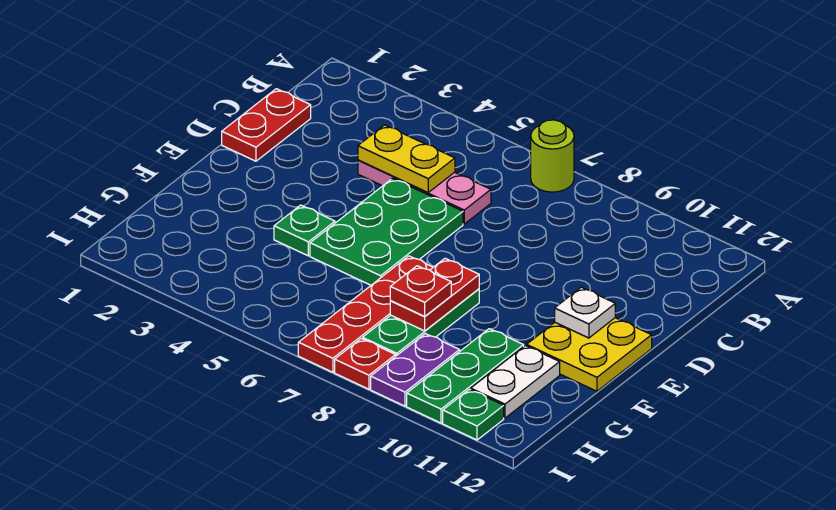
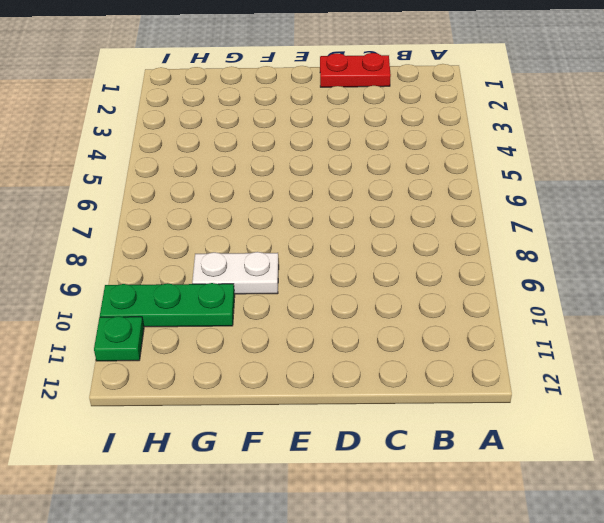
white plate F9:G9 level 1 -> white plate G11:H11 level 1
none -> lime round brick A7 level 1
none -> pink plate C4:C6 level 1
none -> green plate D5:F6 level 1

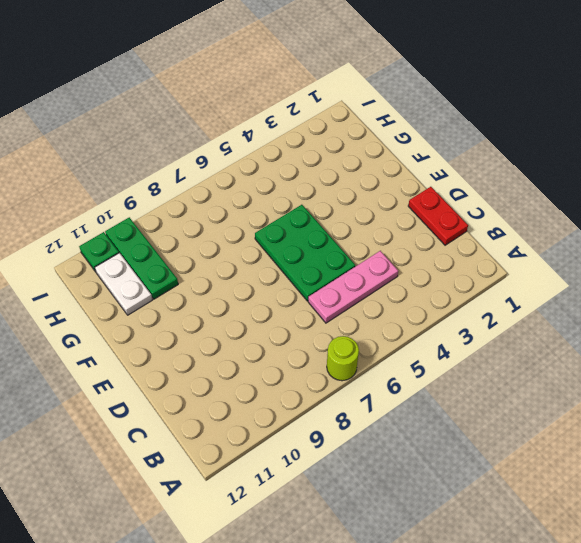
none -> yellow plate E11:F12 level 1
none -> green plate F4 level 1
none -> red plate F7:I7 level 1

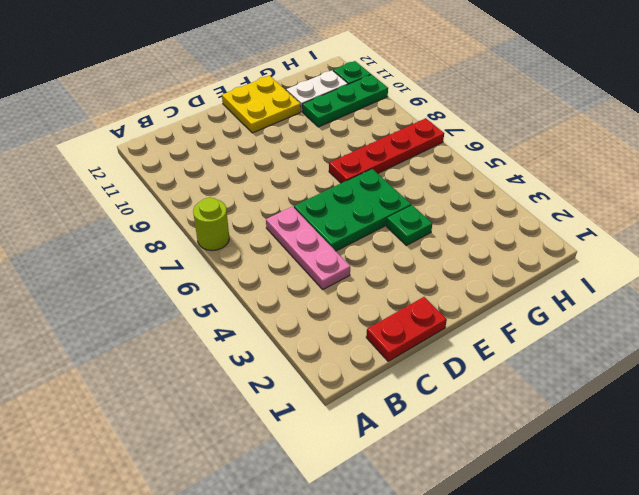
none -> green plate F8:H8 level 1
none -> purple plate H9:I9 level 1
none -> red plate I8 level 1

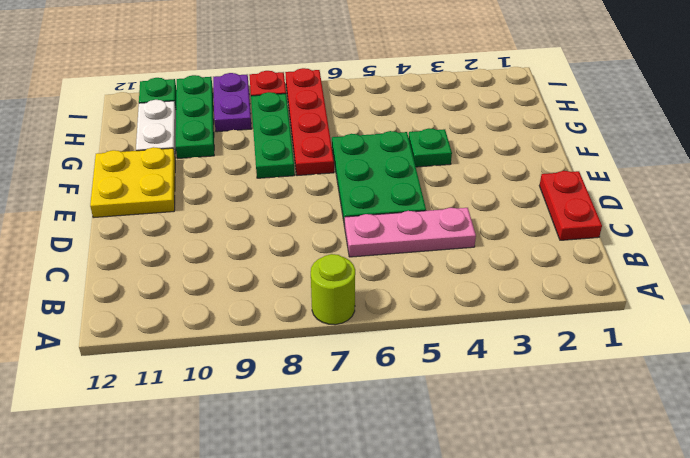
none -> yellow plate C4:C5 level 2
none -> white plate E11 level 2
none -> red plate F8:G8 level 2

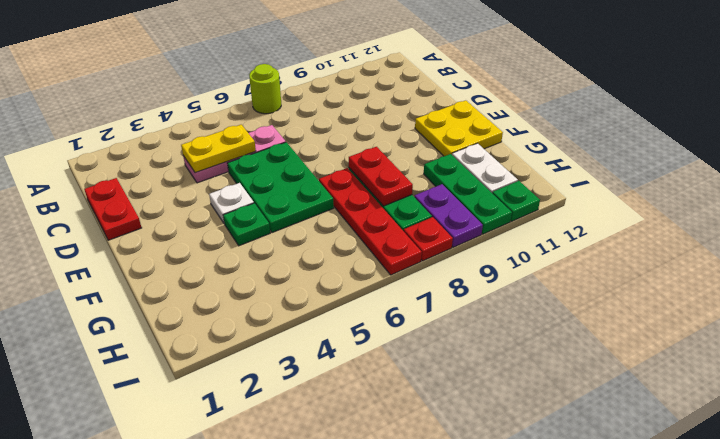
white plate E4 level 1 -> white plate E11 level 2
none -> red plate G8 level 3

